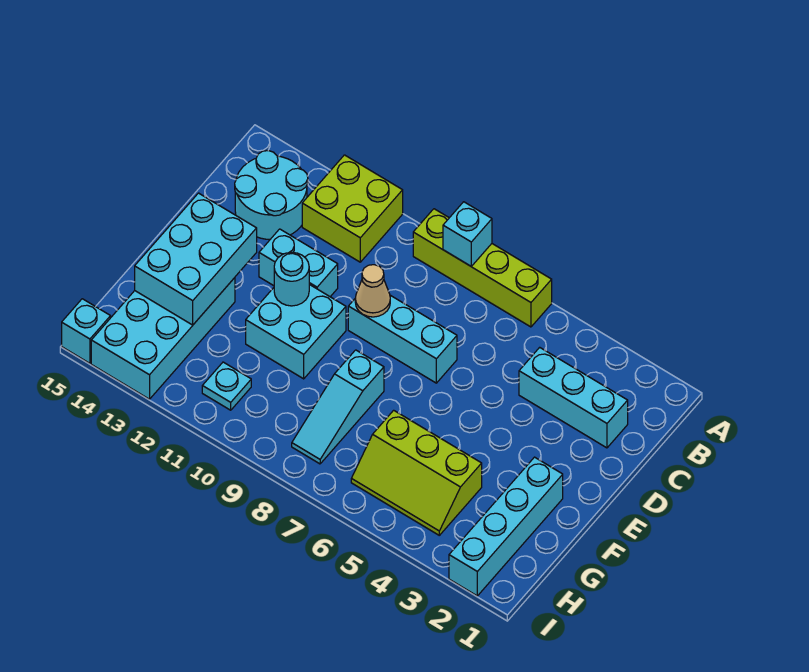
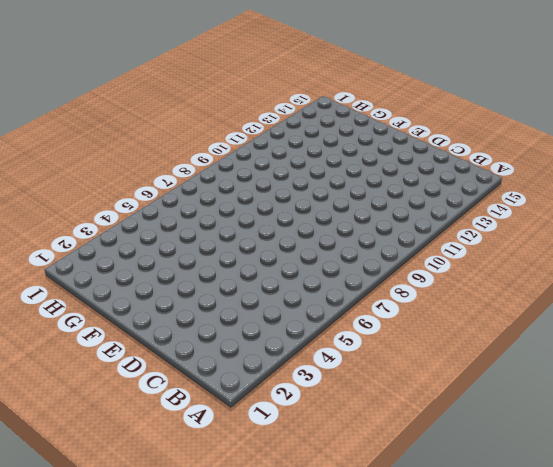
none -> lime brick A6:A9 level 1
none -> lime brick A11:B12 level 1
none -> cyan round brick B13:C14 level 1

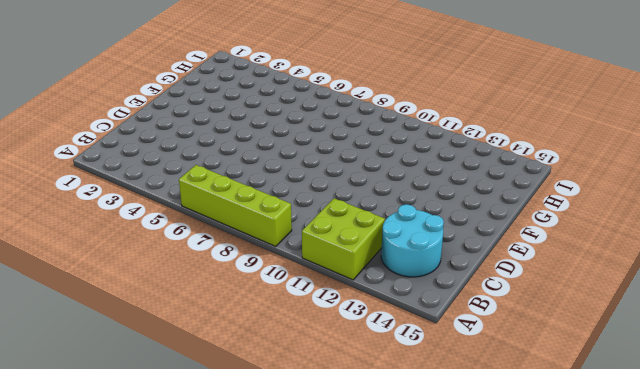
none -> cyan brick C2:C4 level 1
none -> cyan brick D7:D9 level 1
none -> cyan brick D11:D12 level 1

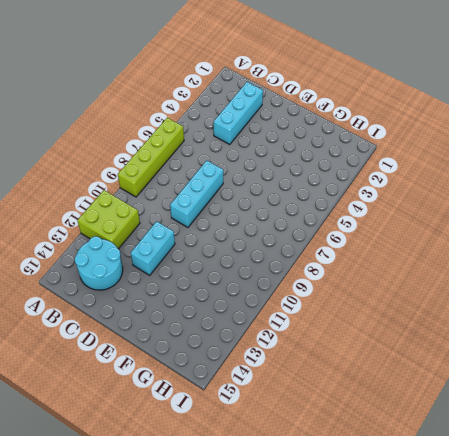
none -> cyan brick E10:F11 level 1
none -> cyan brick F2:I2 level 1
none -> cyan slope F8:H8 level 1 top F

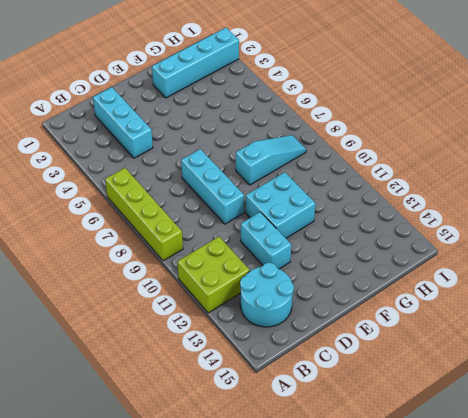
none -> cyan brick F13:I14 level 1
none -> lime slope G4:H6 level 1 top G
none -> cyan plate H11 level 1

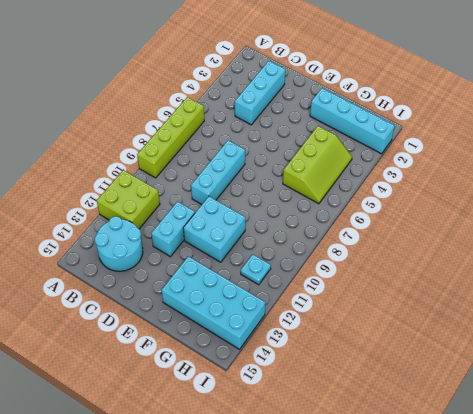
none -> cyan slope F8:H8 level 1 top F
none -> cyan brick I15 level 1
none -> cyan brick A8 level 2

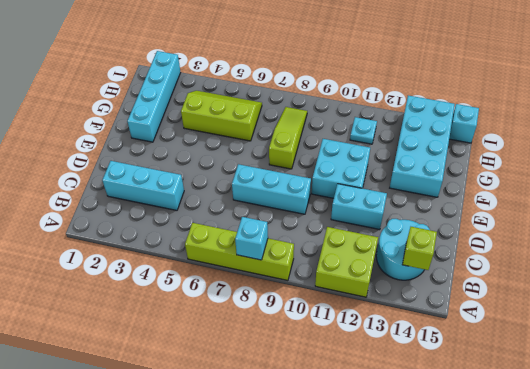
lime brick B14 level 2 -> none
lime slope F8:H8 level 1 top F -> cyan slope F8:H8 level 1 top F
none -> tan cone D9 level 2
none -> cyan round brick E11 level 2
none -> cyan brick E13:G14 level 2

